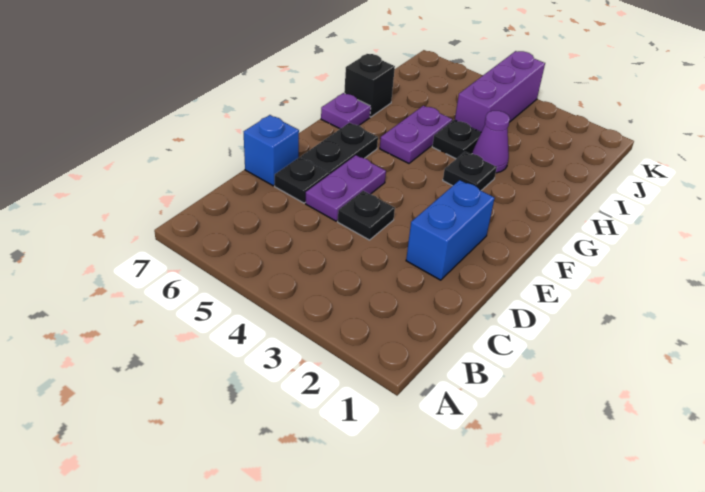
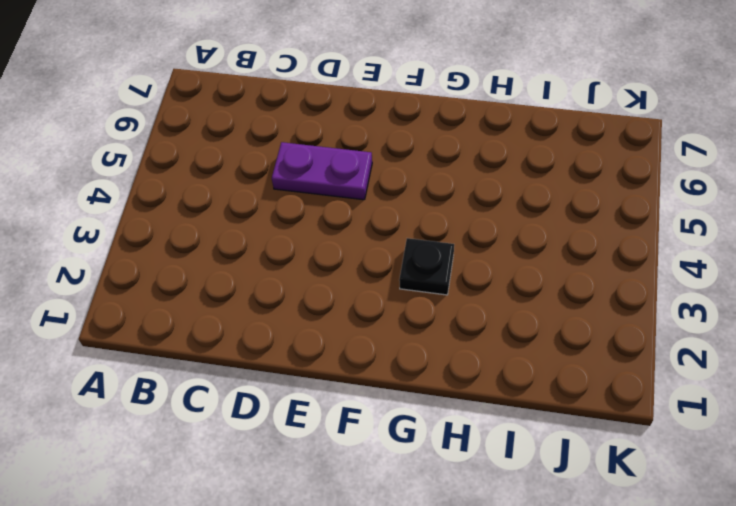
none -> blue brick D2:E2 level 1
none -> black plate D4 level 1
none -> black plate D6 level 1

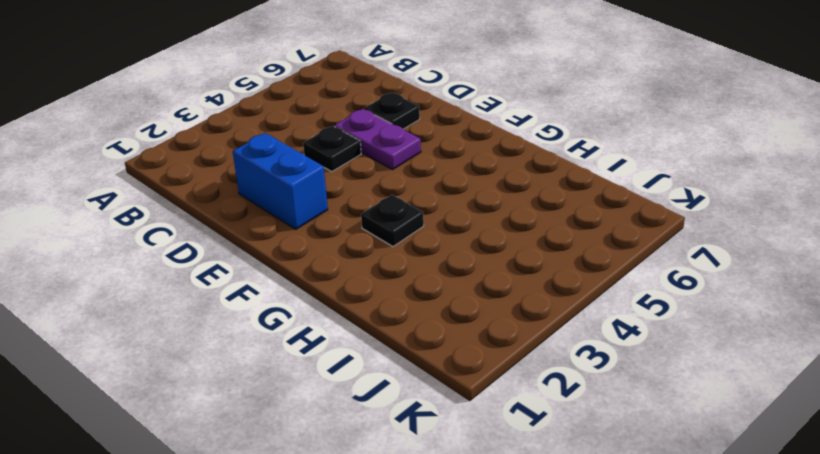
none -> blue brick D7 level 1
none -> black plate E6:F6 level 1
none -> purple plate G5:H5 level 1

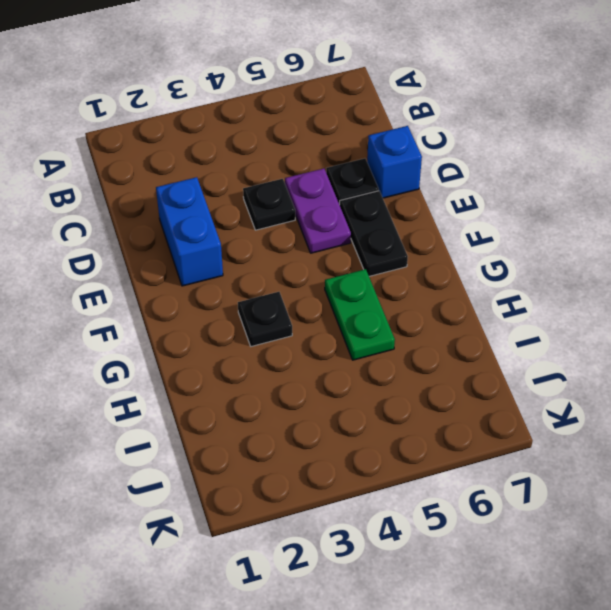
green plate G5:H5 level 1 -> purple plate G5:H5 level 1
none -> purple plate G7 level 1
none -> purple cone H3 level 1
none -> black plate H4 level 1

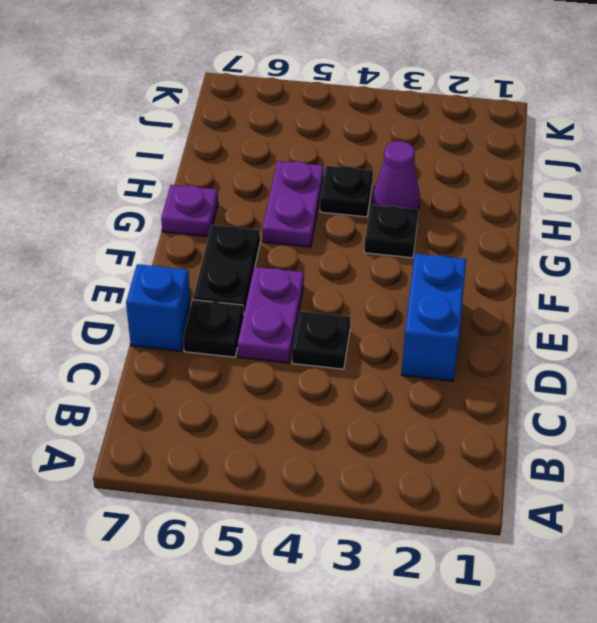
none -> black brick H7 level 1
none -> purple brick I4:K4 level 1

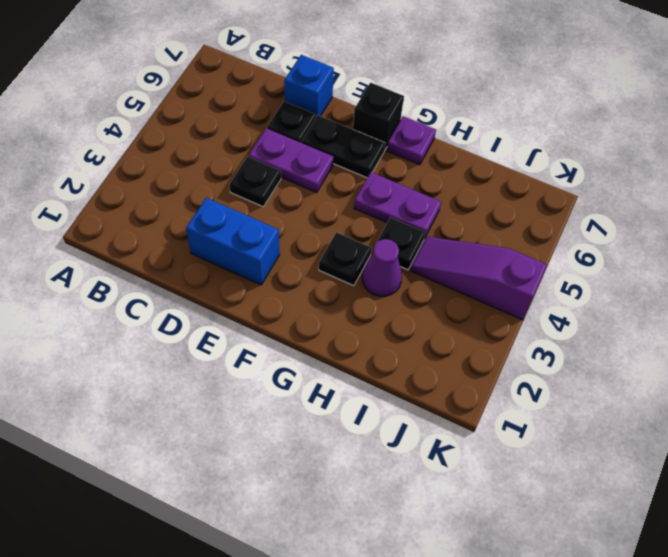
black brick F7 level 1 -> black brick H7 level 1
purple slope I4:K4 level 1 top K -> purple brick I4:K4 level 1

